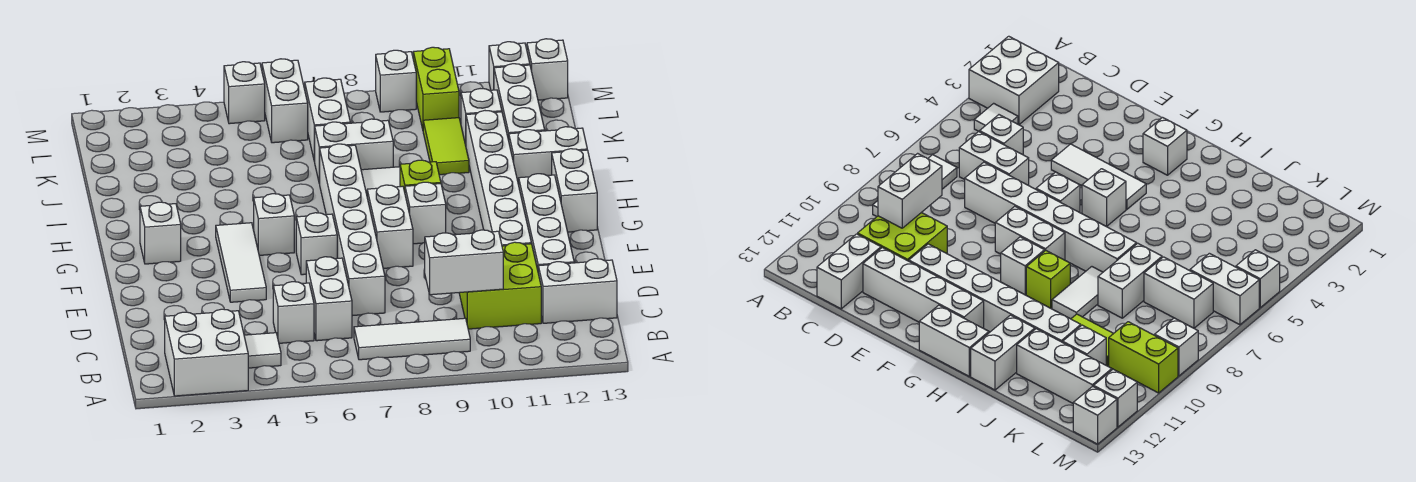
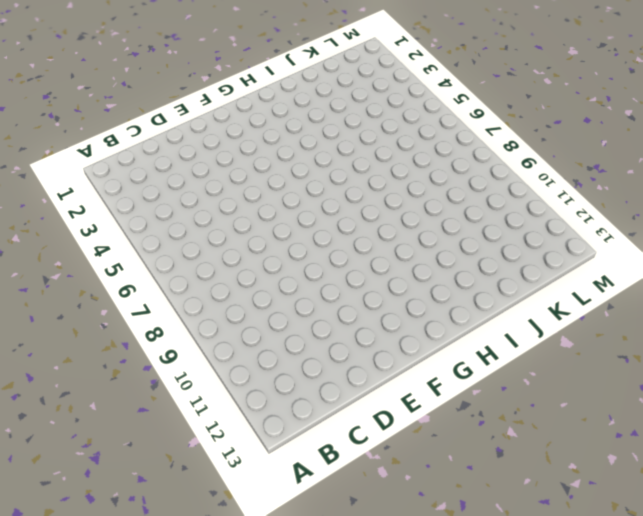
none -> white brick A2:B3 level 1
none -> white tile B4 level 1
none -> white tile B7:B9 level 1
none -> white brick C5 level 1

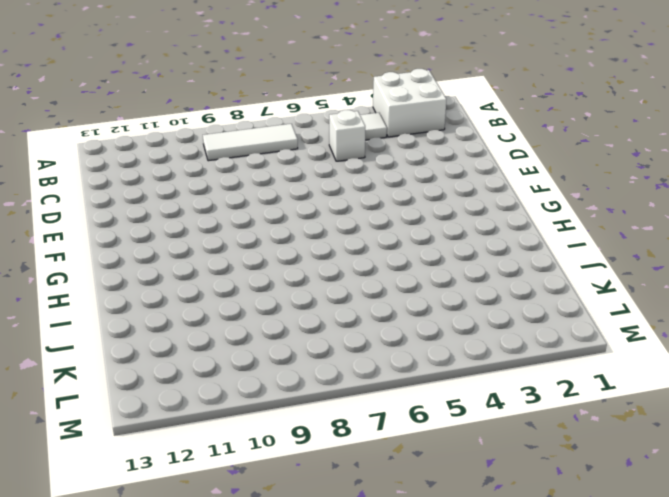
none -> white brick C6:D6 level 1
none -> lime brick C10:D11 level 1
none -> white brick C12:C13 level 1
none -> white brick D7:I7 level 1

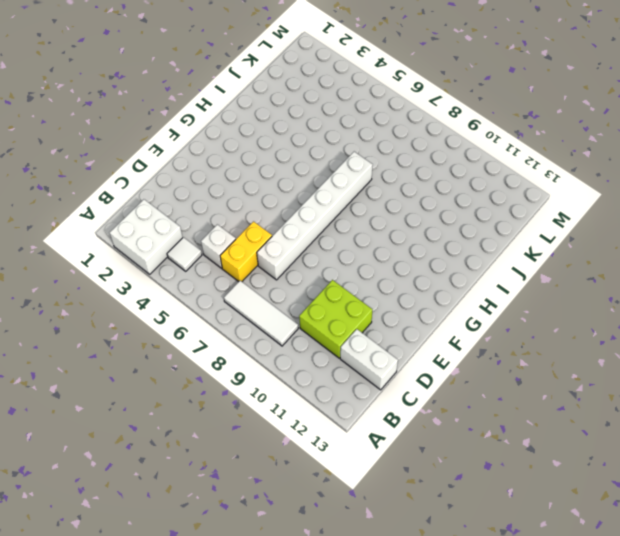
yellow brick C6:D6 level 1 -> white brick C6:D6 level 1
none -> white brick D12:G12 level 1
none -> white tile E4:G4 level 1
none -> white brick E11:J11 level 1
none -> white brick F6 level 1

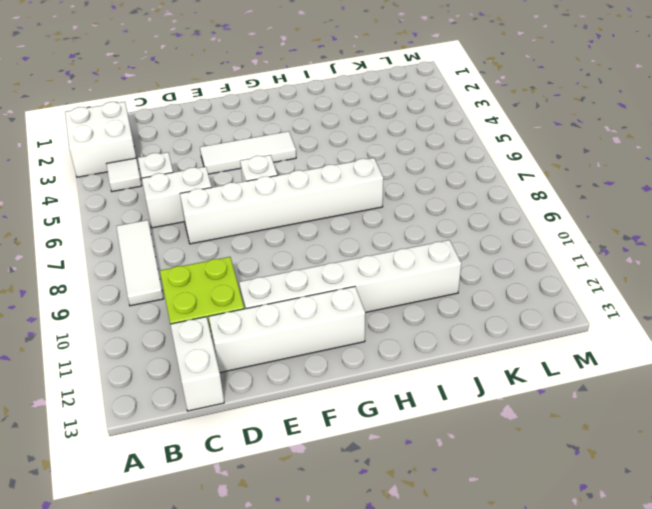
none -> white brick F8:G8 level 1
none -> white brick G2 level 1
none -> white brick G5 level 1
none -> white brick G9 level 1

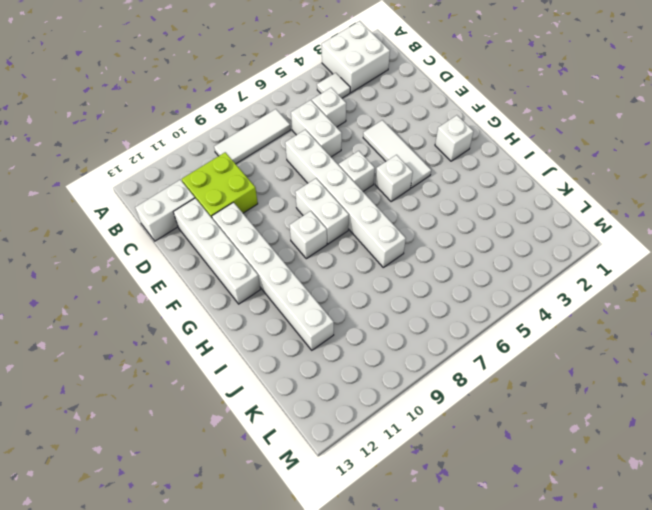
none -> white brick G13:H13 level 1
none -> lime brick H9 level 1
none -> white tile I8:I9 level 1
none -> white brick I12:I13 level 1

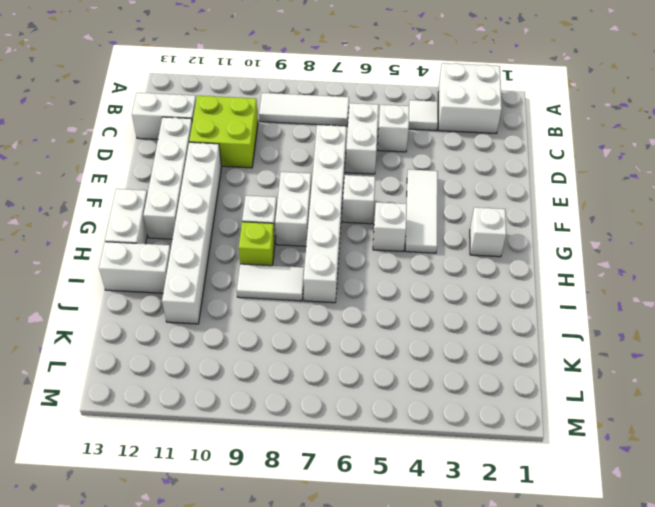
none -> white brick J7:J8 level 1
none -> lime tile J10:K10 level 1
none -> white brick J12:L12 level 1
none -> white brick K7:L7 level 1

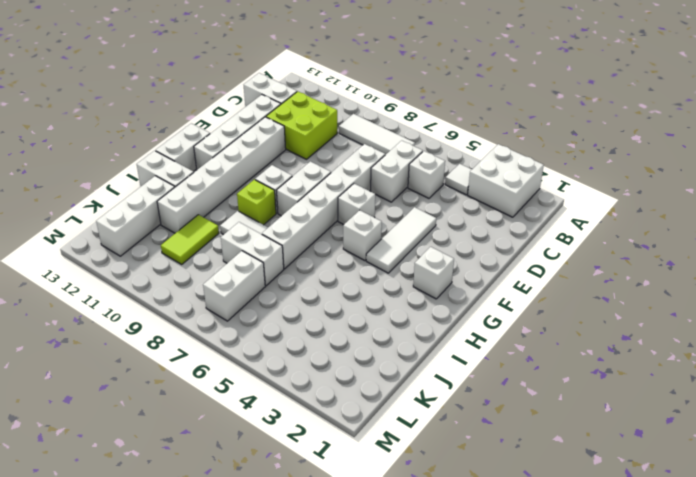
none -> white brick K11 level 1
none -> white brick L6:M6 level 1
none -> lime brick L10:M10 level 1
none -> white brick M5 level 1

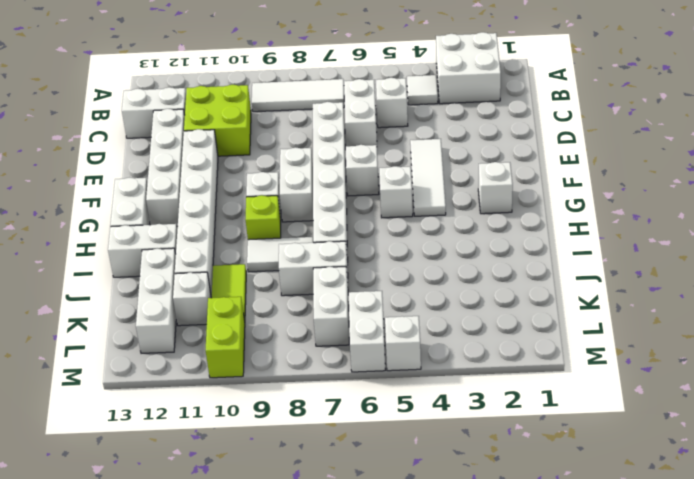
none -> white brick M9 level 1
none -> white brick M12 level 1
none -> white brick M13 level 1
none -> white brick C9:C10 level 2

